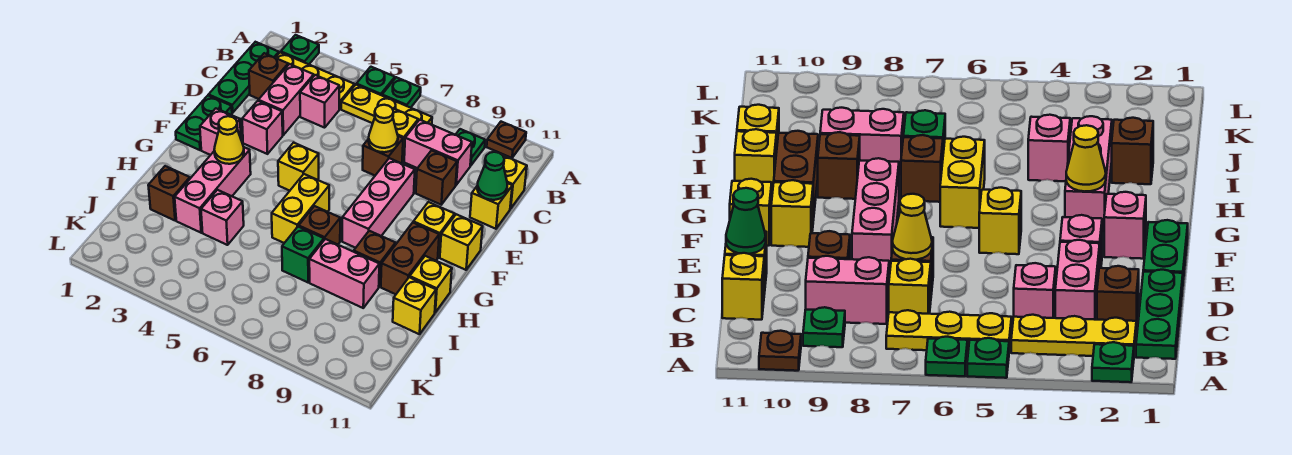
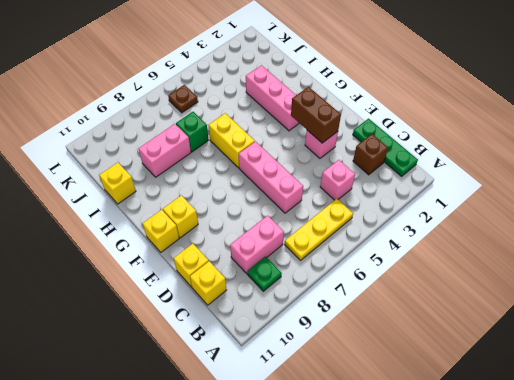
pink brick D6:F6 level 1 -> pink brick E8:G8 level 1
brown brick E3:F3 level 2 -> brown brick G10:H10 level 1
brown plate K6 level 1 -> brown plate A10 level 1
none -> green plate A2 level 1
none -> green plate A5 level 1
none -> green plate A6 level 1
none -> yellow plate B2:B4 level 1

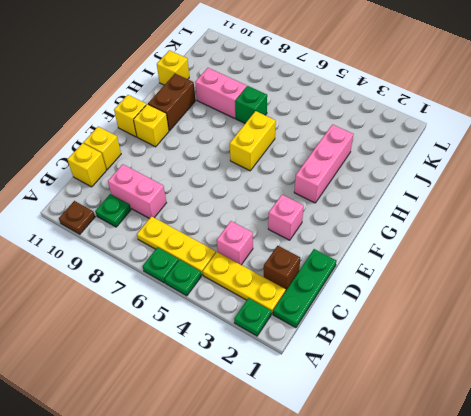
none -> pink brick C3:D3 level 1
none -> yellow brick C7 level 1
none -> brown brick D7 level 1
none -> brown brick D9 level 1

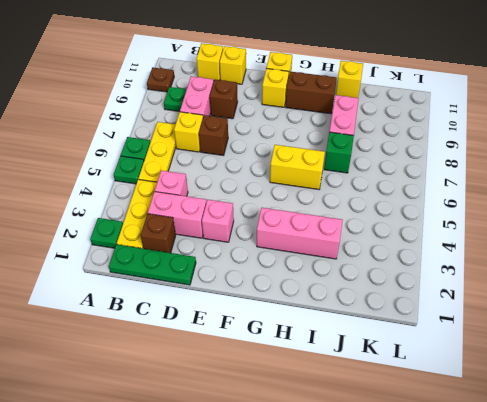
none -> green plate E1:F1 level 1
none -> pink brick E8:G8 level 1
none -> pink brick F2 level 1
none -> yellow brick F5 level 1

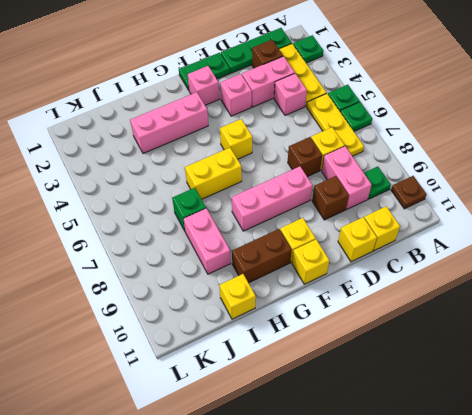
none -> brown brick H7 level 1
none -> brown brick H9 level 1
none -> yellow brick H11 level 1
none -> brown brick I2 level 1

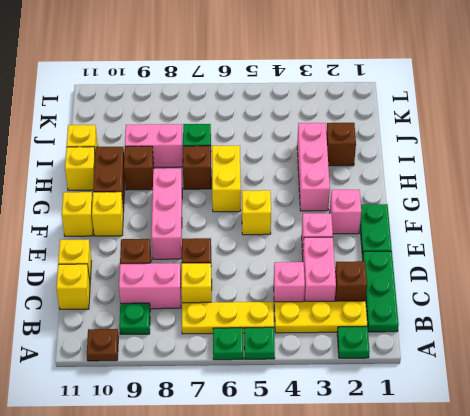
none -> pink brick I4 level 1
none -> yellow cone D7 level 2
none -> green cone D11 level 2
none -> yellow cone G3 level 2

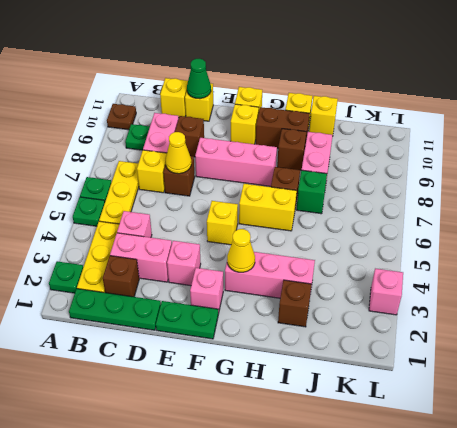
pink brick L3 level 1 -> pink brick I4 level 1

